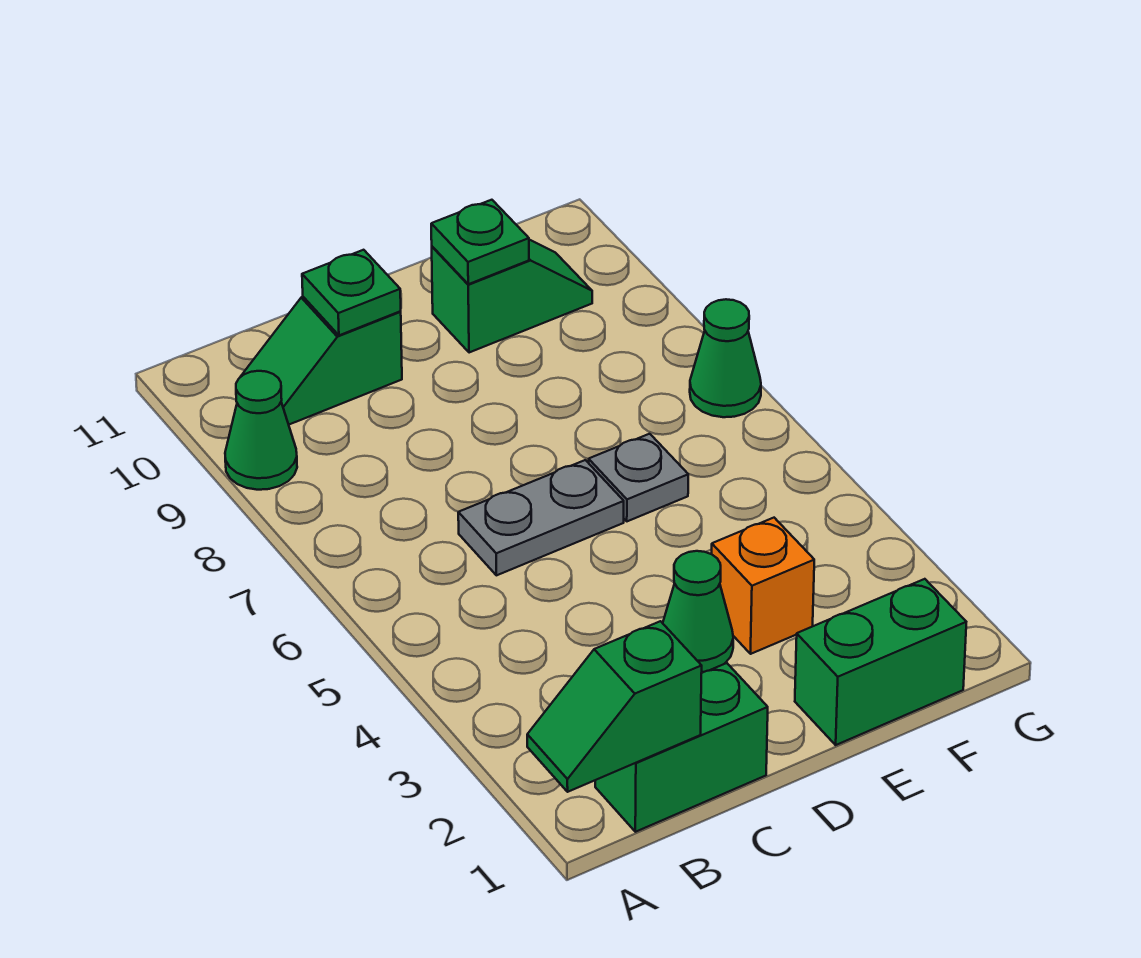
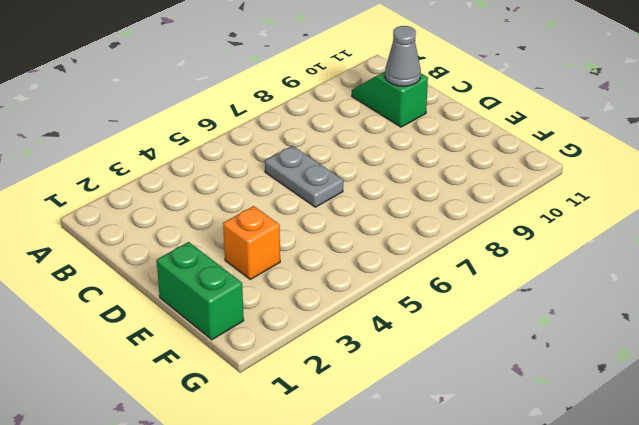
grey cone C10 level 2 -> green plate C10 level 2
none -> green cone A9 level 1
none -> green brick B1:C1 level 1
none -> green cone D3 level 1

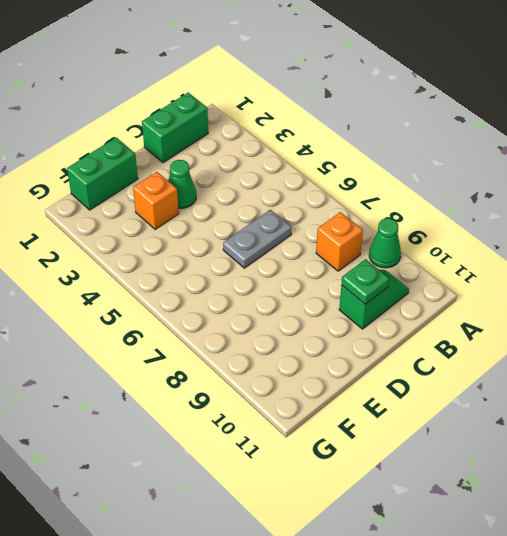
orange brick B8 level 1 -> none
none -> grey plate E6 level 1
none -> green slope E10:F10 level 1 top E
none -> green cone G7 level 1

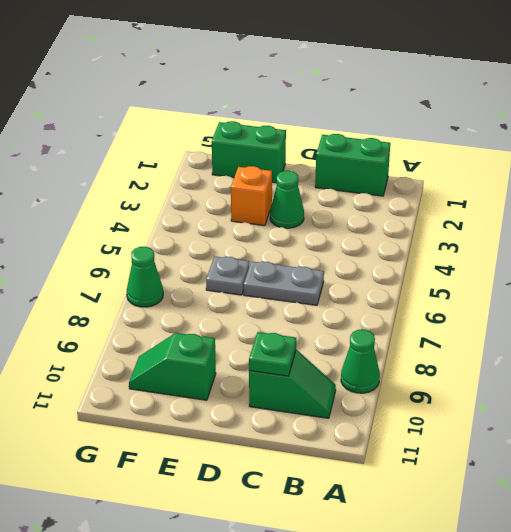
none -> green slope A1:B1 level 2 top B
none -> green plate E10 level 2

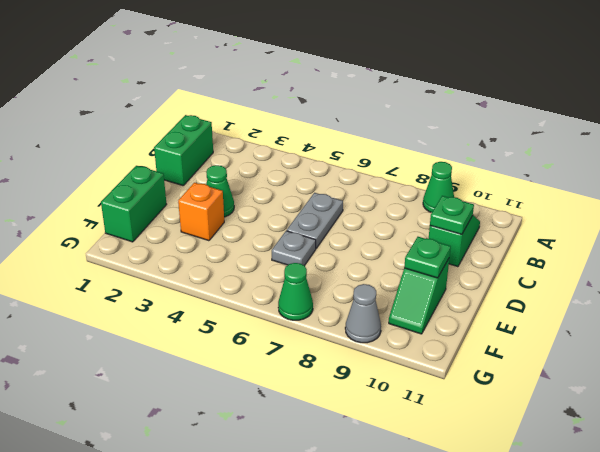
grey cone G9 level 1 -> none
none -> green slope A1:B1 level 2 top B

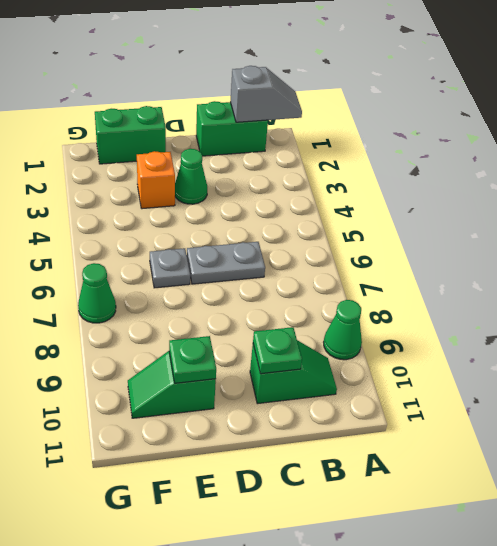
grey slope A1:B1 level 2 top B -> green slope A1:B1 level 2 top B

